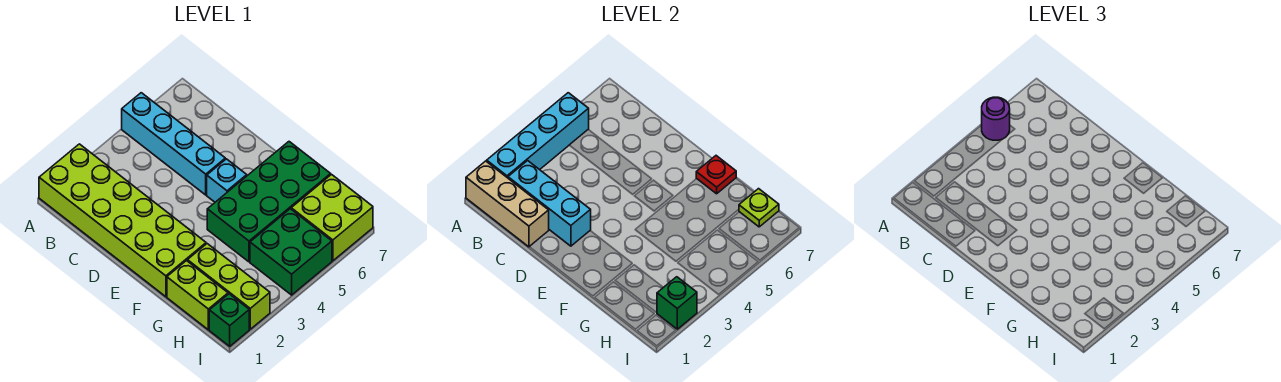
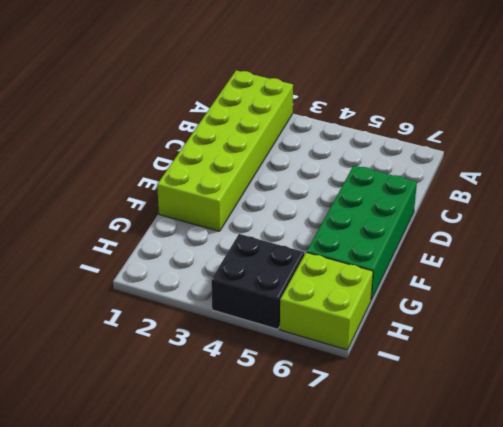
green brick D6:G7 level 1 -> green brick F4:G7 level 1
black brick H4:I5 level 1 -> green brick H4:I5 level 1
none -> cyan brick A5:D5 level 1
none -> cyan brick E5 level 1
none -> lime brick G1:H1 level 1

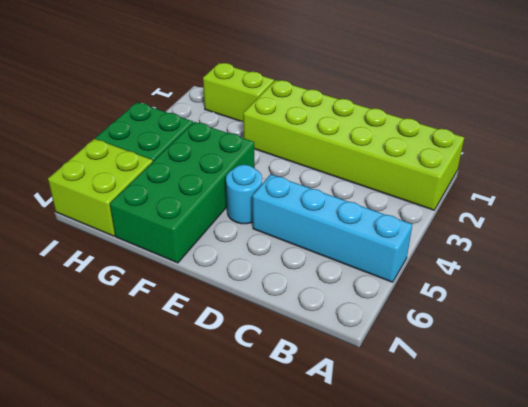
cyan round brick E5 level 1 -> cyan brick E5 level 1
none -> lime brick G2:I2 level 1
none -> green brick I1 level 1
none -> tan brick A1:C1 level 2

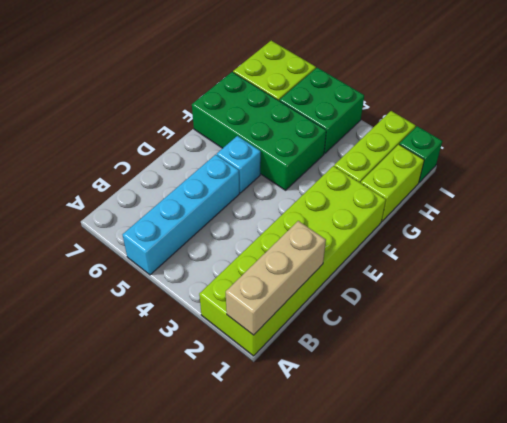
none -> cyan brick A2:A5 level 2
none -> cyan brick B2:D2 level 2
none -> red plate F7 level 2

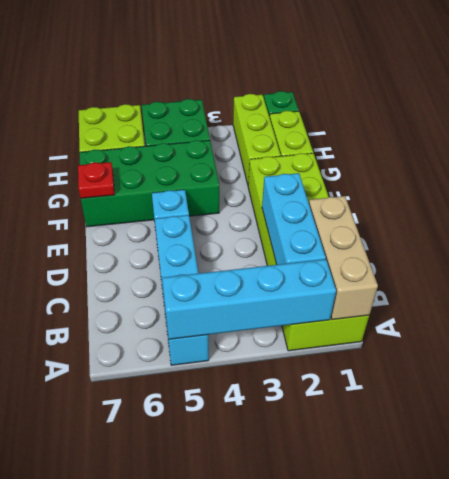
none -> lime plate H7 level 2
none -> green brick I2 level 2
none -> purple round brick A5 level 3

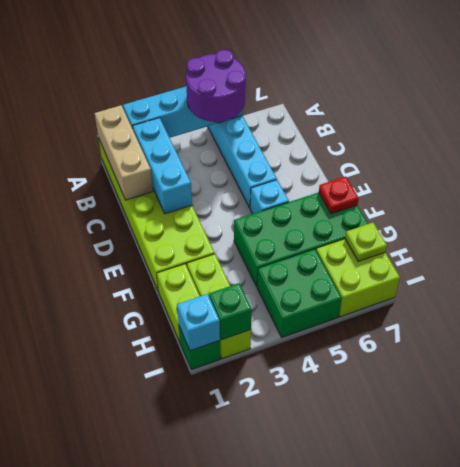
purple round brick A4:B5 level 3 -> purple round brick A5 level 3
cyan brick I1 level 2 -> none

